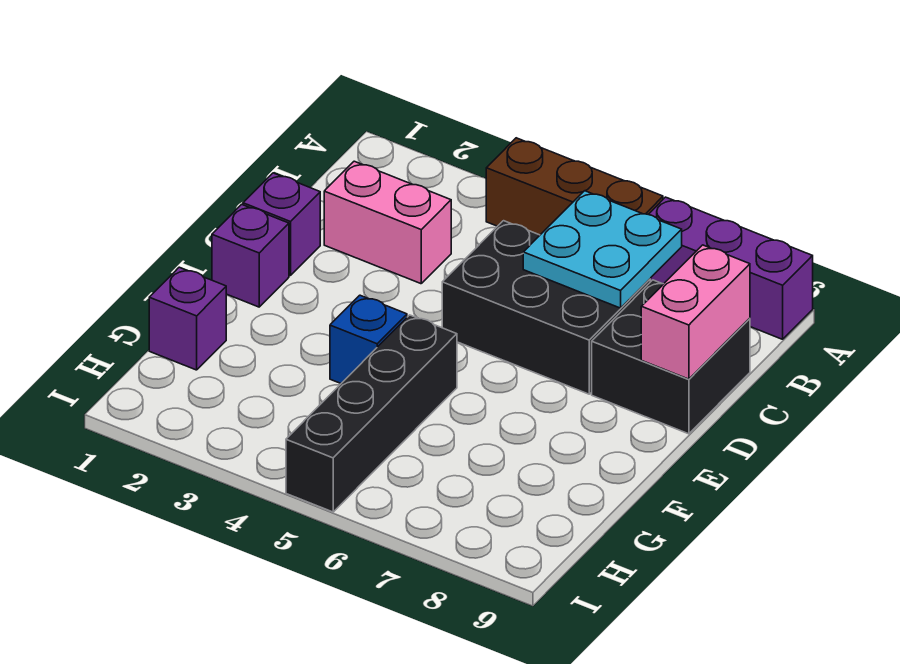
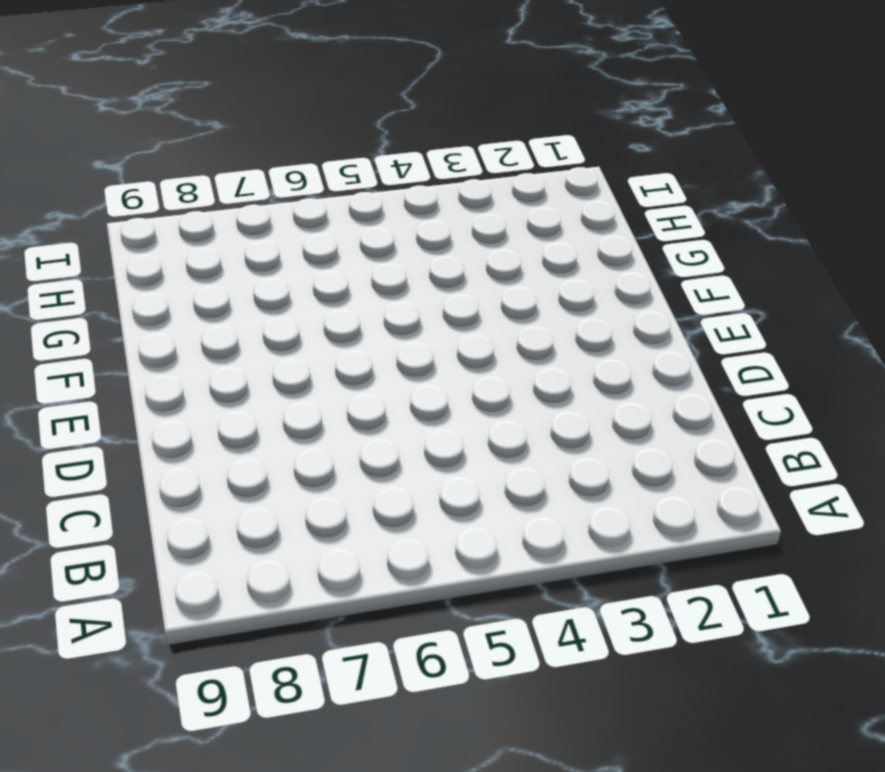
none -> brown brick A4:A6 level 1
none -> purple brick A7:A9 level 1
none -> pink brick C2:C3 level 1

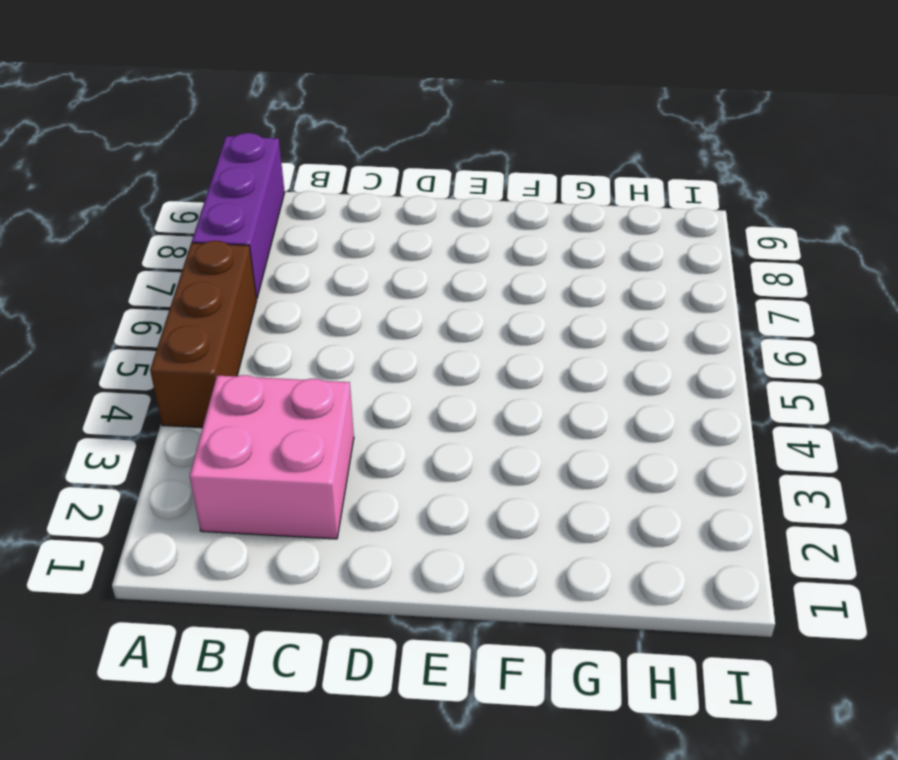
pink brick B2:C3 level 1 -> pink brick C2:C3 level 1
none -> black brick C5:D7 level 1
none -> black brick C8:D9 level 1
none -> purple brick D1 level 1

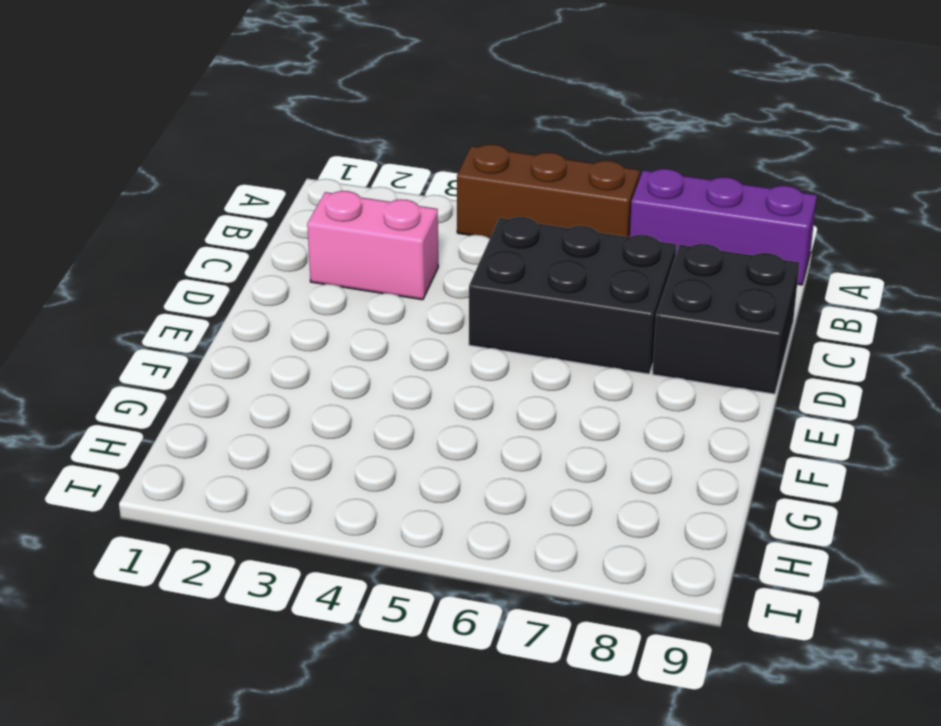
none -> purple brick D1 level 1
none -> purple brick E1 level 1
none -> blue brick F4 level 1

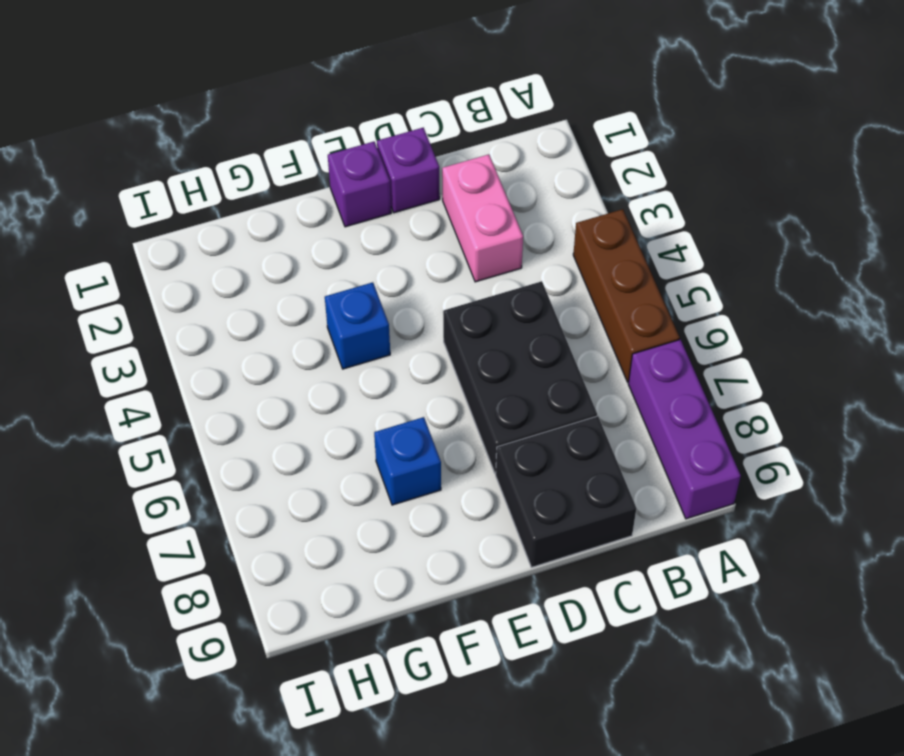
blue brick F7 level 1 -> none
none -> black brick F5:I5 level 1
none -> purple brick G1 level 1
none -> cyan plate B6:C7 level 2

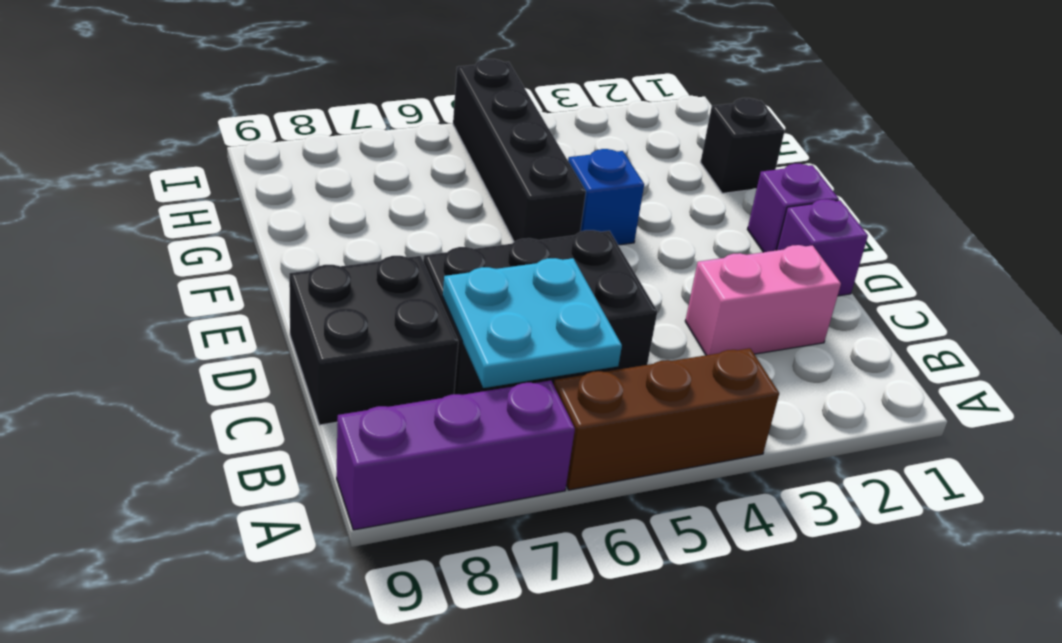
black brick G1 level 1 -> purple brick G1 level 1
none -> pink brick C9:D9 level 2

